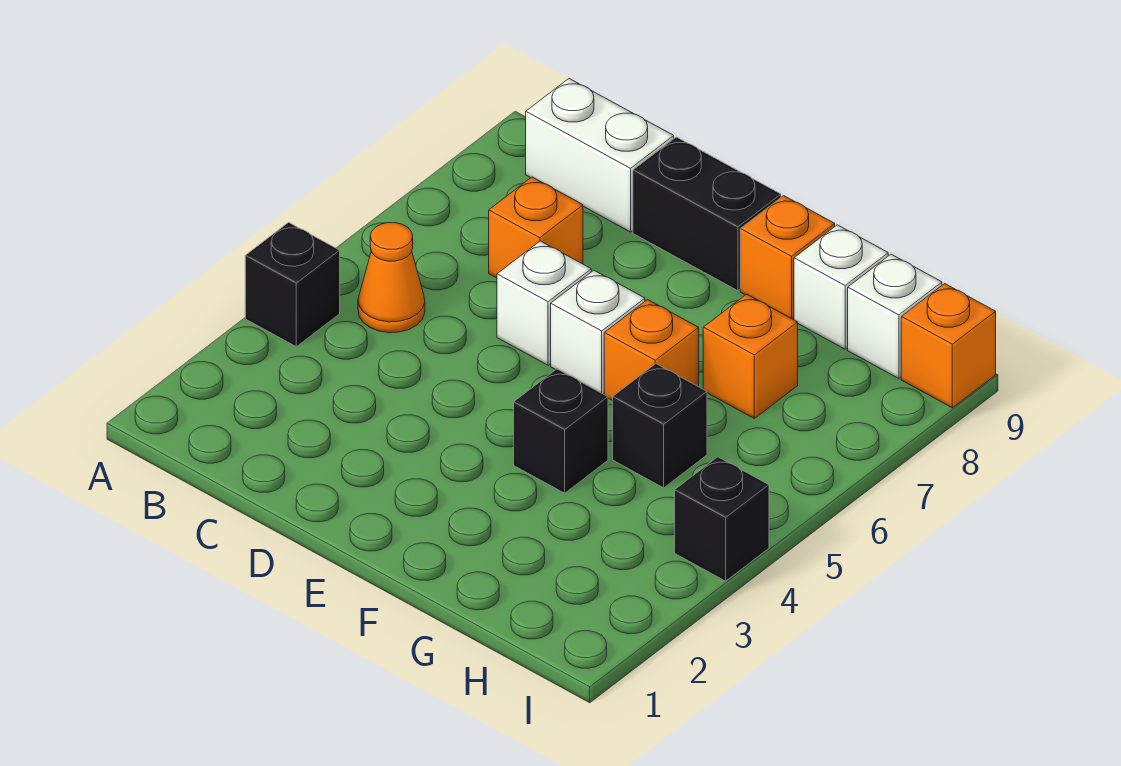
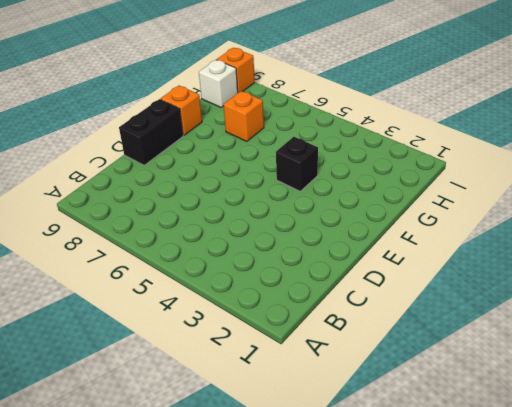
none -> black brick A4 level 1
none -> orange cone B5 level 1
none -> white brick B9:C9 level 1

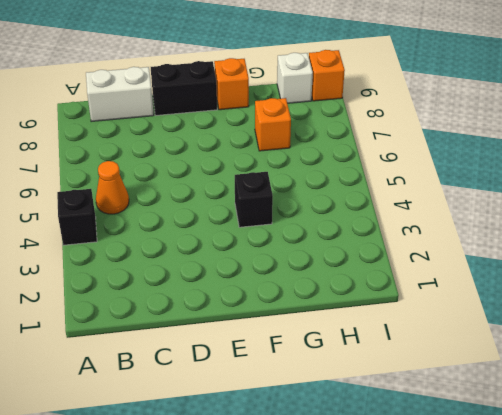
none -> orange brick C7 level 1
none -> white brick D6 level 1
none -> white brick E6 level 1

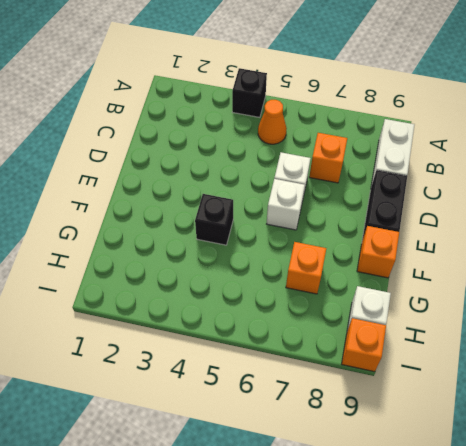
none -> orange brick F6 level 1
none -> black brick G5 level 1
none -> white brick G9 level 1

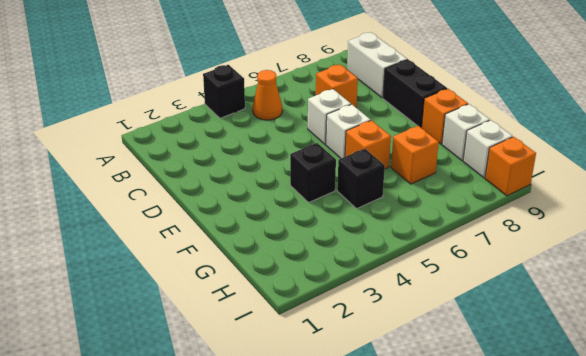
none -> black brick I4 level 1

